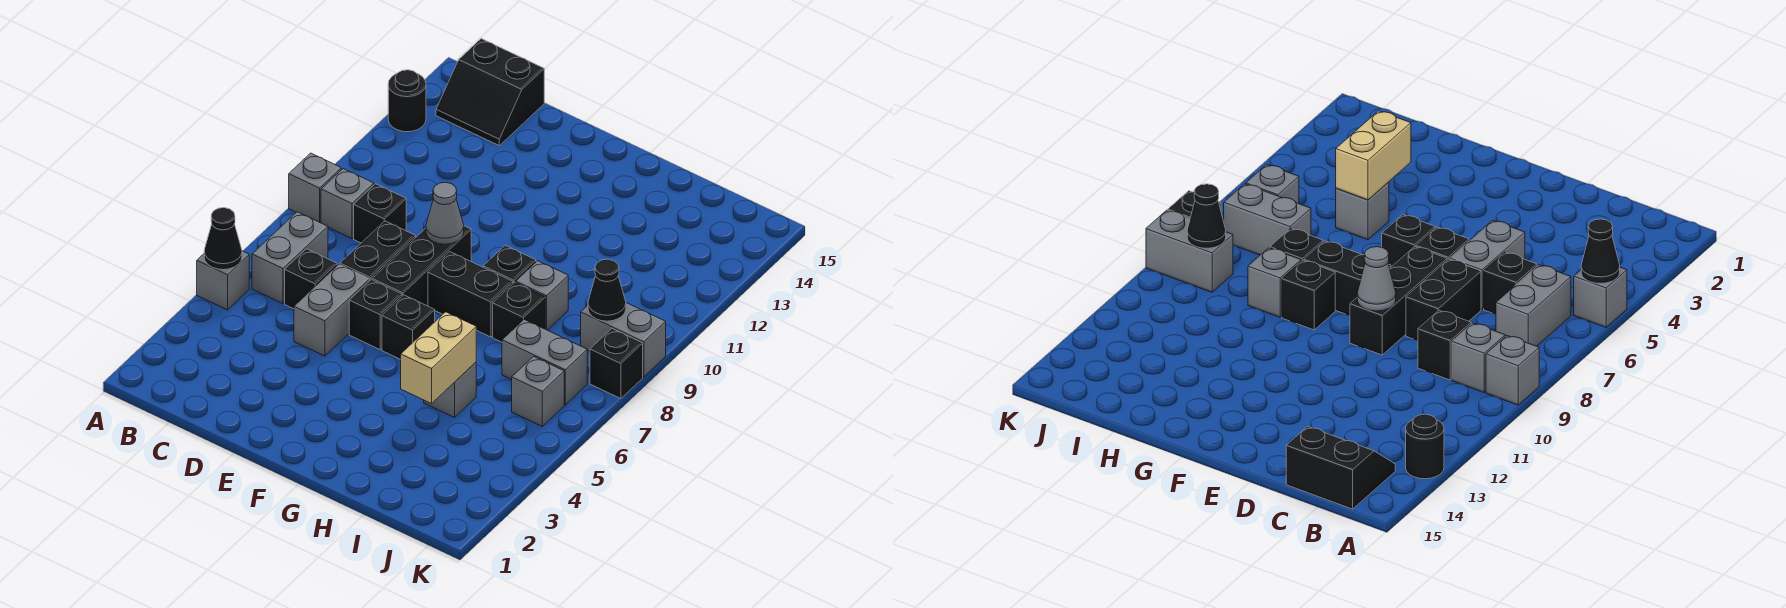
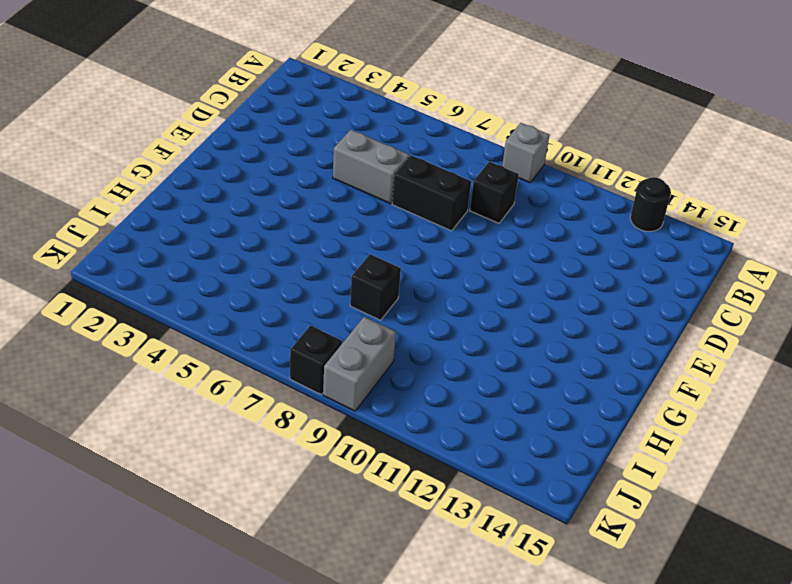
none -> grey brick A5 level 1
none -> grey brick B6:B7 level 1
none -> grey brick B9 level 1

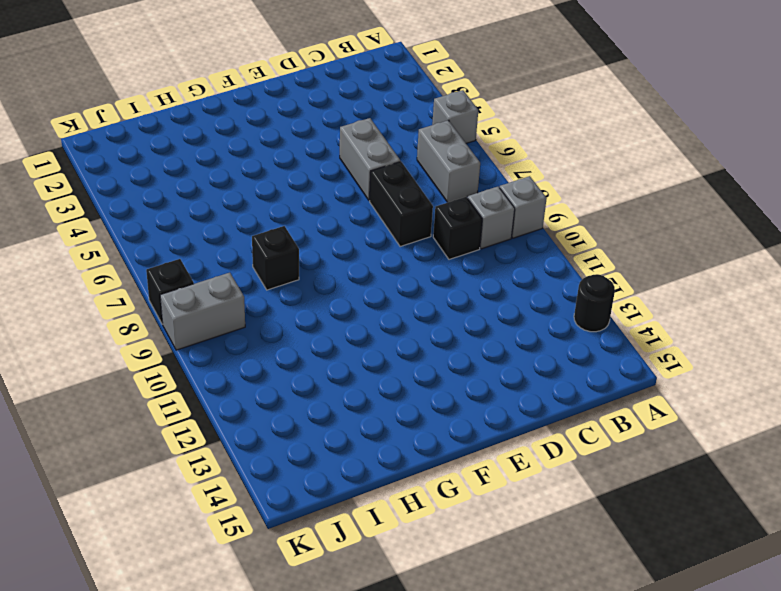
none -> black slope B14:C15 level 1 top 15
none -> black brick C6 level 1
none -> black brick E6 level 1

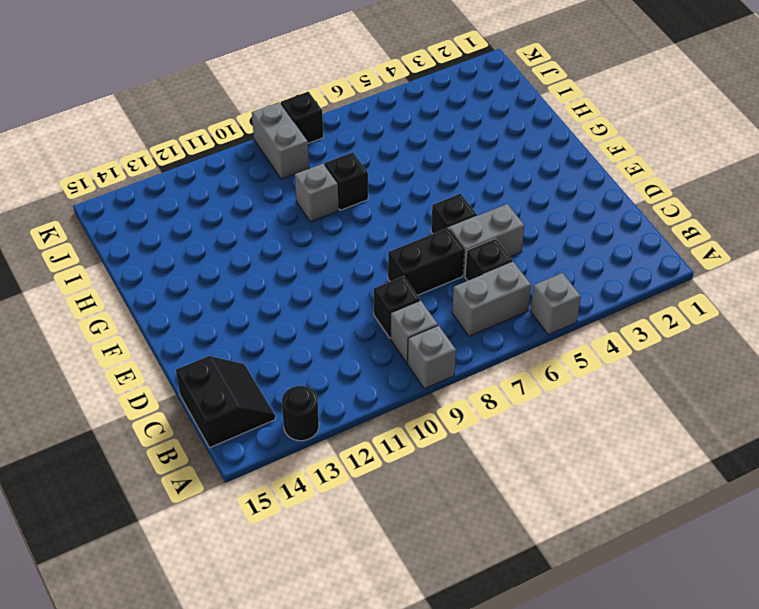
none -> black brick E7:E9 level 1
none -> black brick F6 level 1
none -> black brick F8:G8 level 1

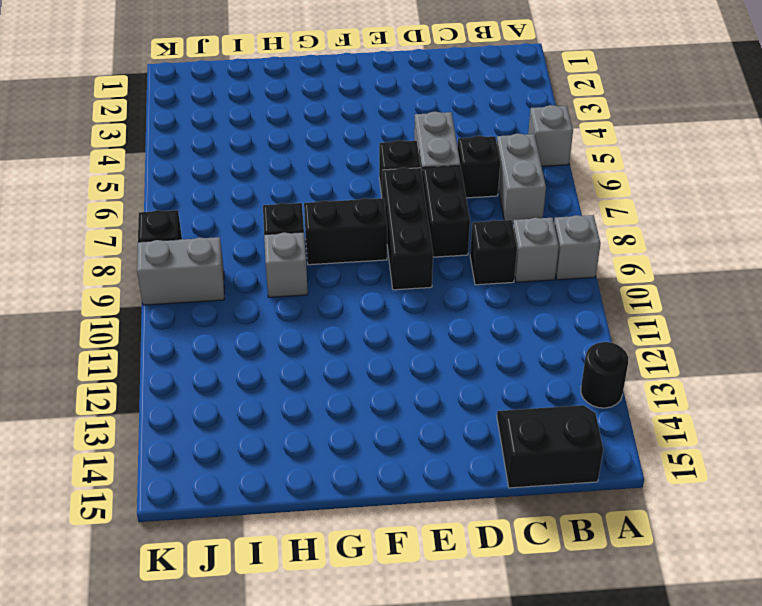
none -> black brick F6 level 1
none -> black brick G9 level 1
none -> grey brick H5 level 1

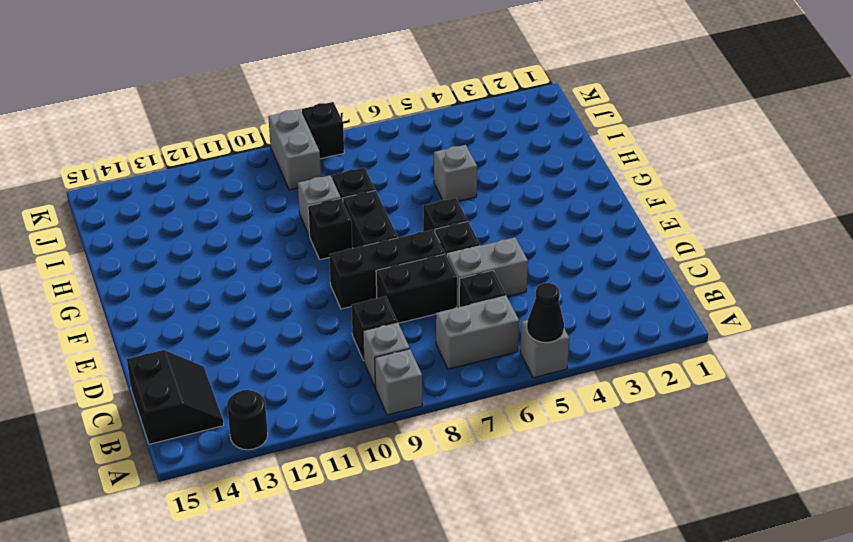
none -> grey brick I7:J7 level 1
none -> grey brick J6 level 1
none -> grey cone E9 level 2

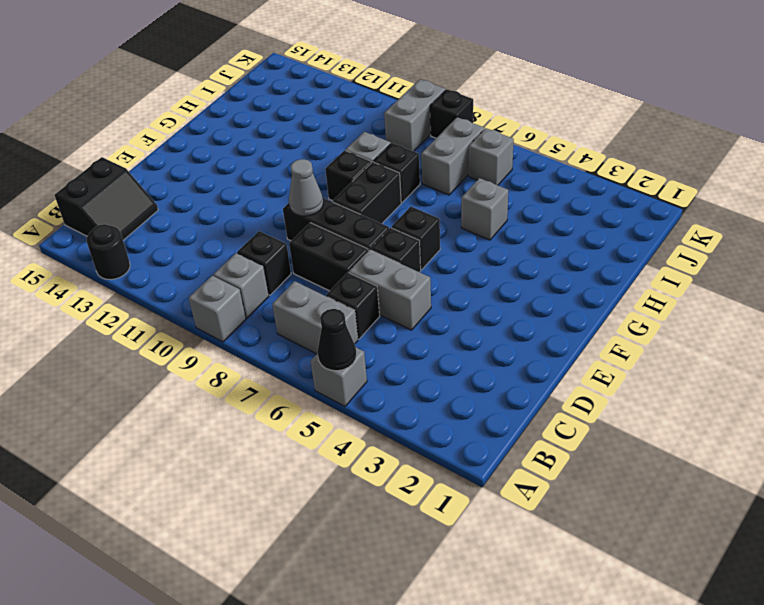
none -> tan brick H4:H5 level 2
none -> black cone J9 level 2

